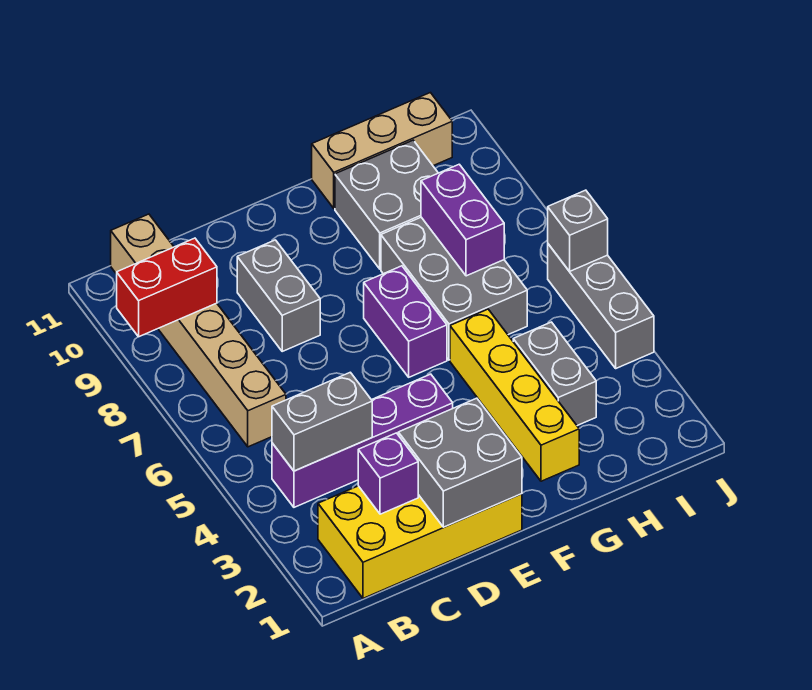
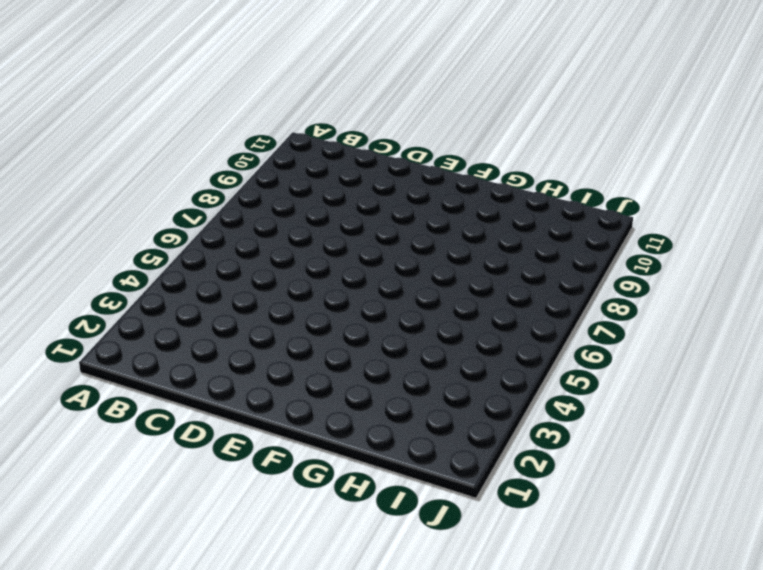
none -> yellow brick B1:E2 level 1
none -> purple brick B4:E4 level 1
none -> tan brick B6:B11 level 1

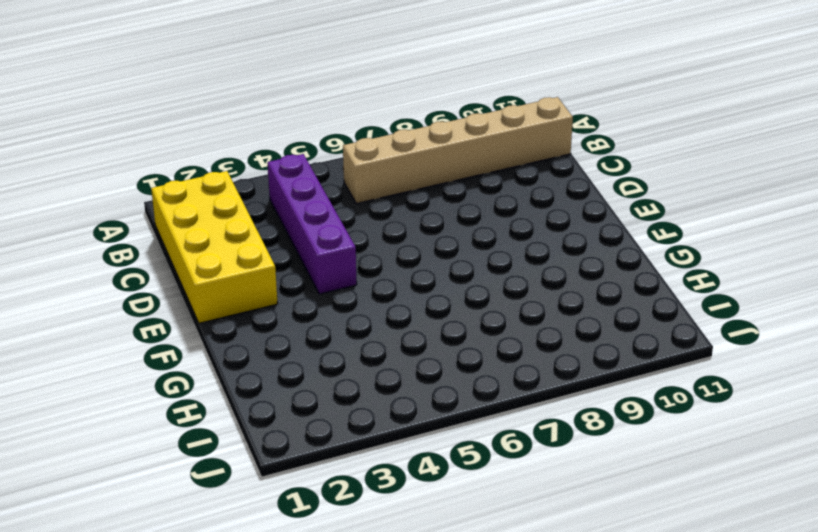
none -> grey brick D8:D9 level 1
none -> purple brick F6:F7 level 1
none -> yellow brick G2:G5 level 1

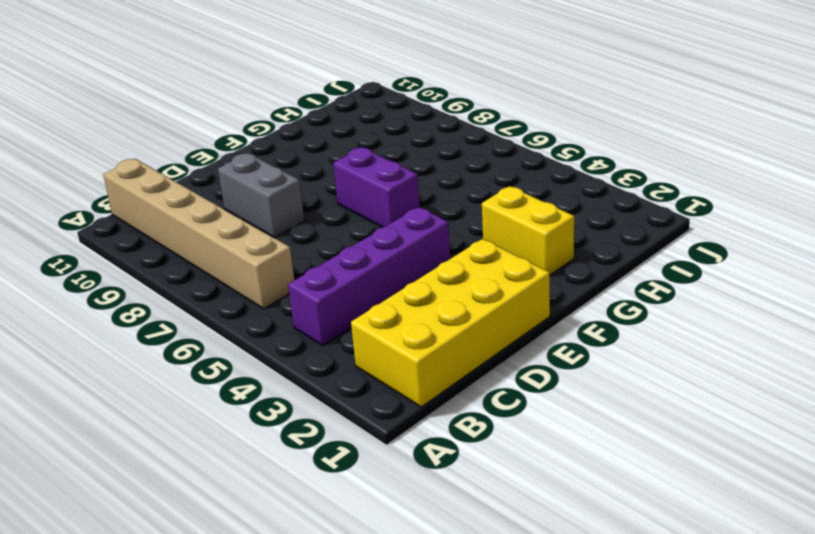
yellow brick G2:G3 level 1 -> yellow brick G2:G5 level 1
none -> grey brick G6:H8 level 1
none -> grey brick G9:H10 level 1
none -> tan brick G11:I11 level 1

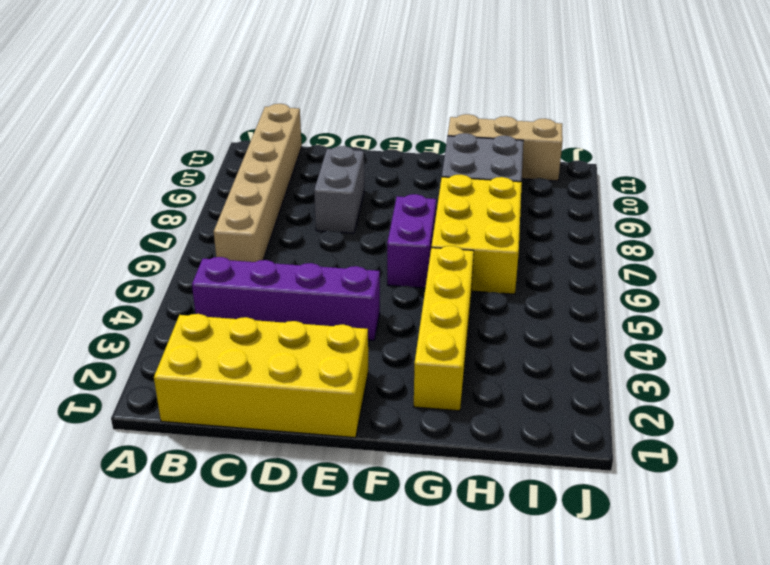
yellow brick G6:H8 level 1 -> grey brick G6:H8 level 1
none -> grey brick H3:H4 level 1
none -> grey brick J4:J6 level 1
none -> red brick A9:B9 level 2

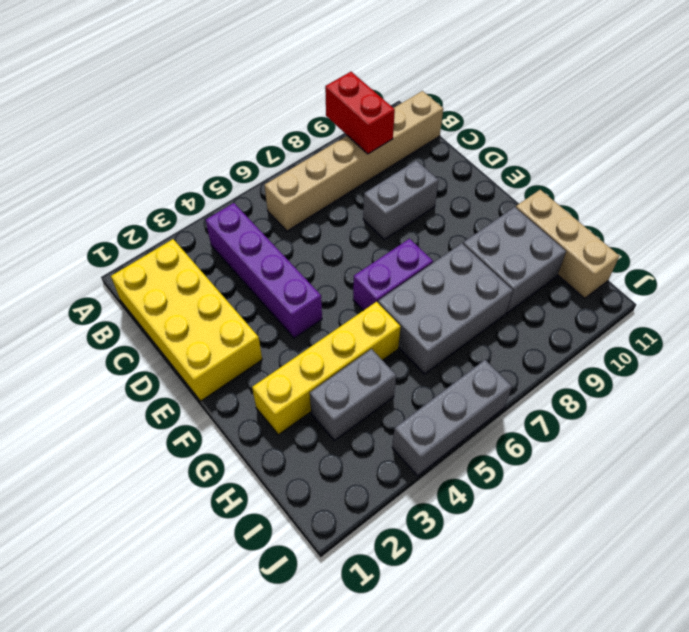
none -> grey brick B4:C4 level 2
none -> purple brick C2 level 2
none -> grey brick D1:E2 level 2

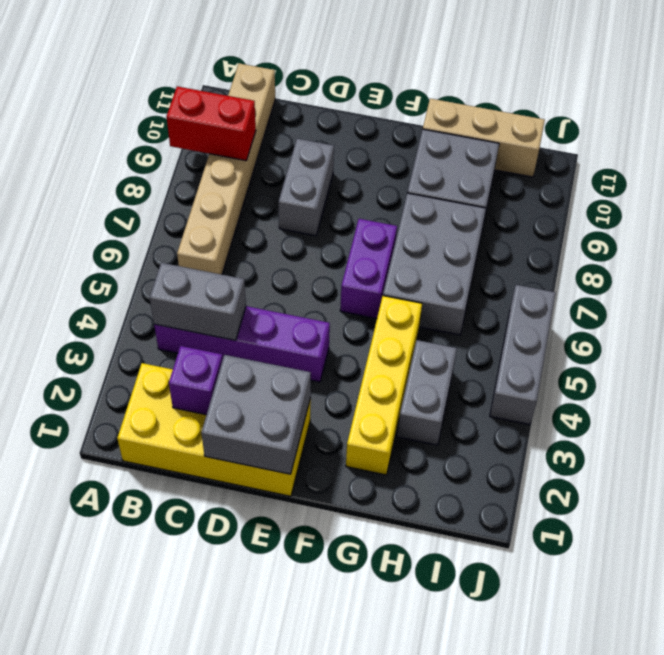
none -> purple brick H7:H8 level 2
none -> grey brick J6 level 2

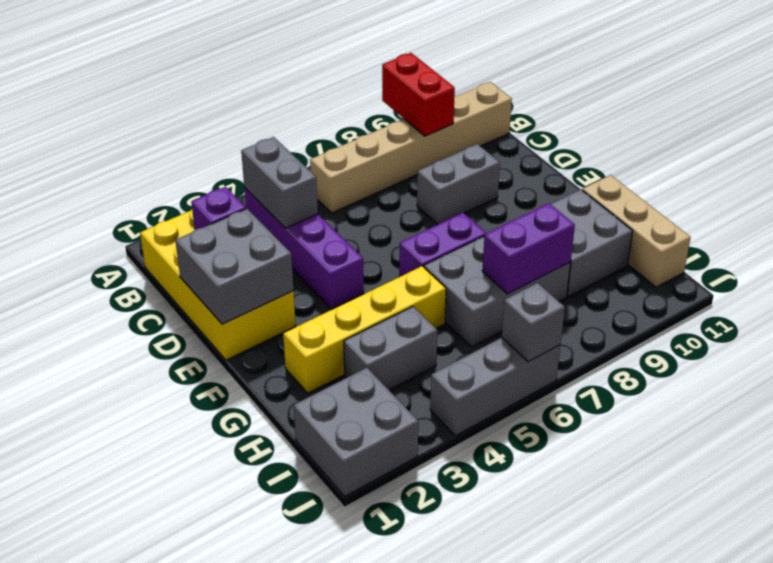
grey brick I1:J2 level 1 -> none

